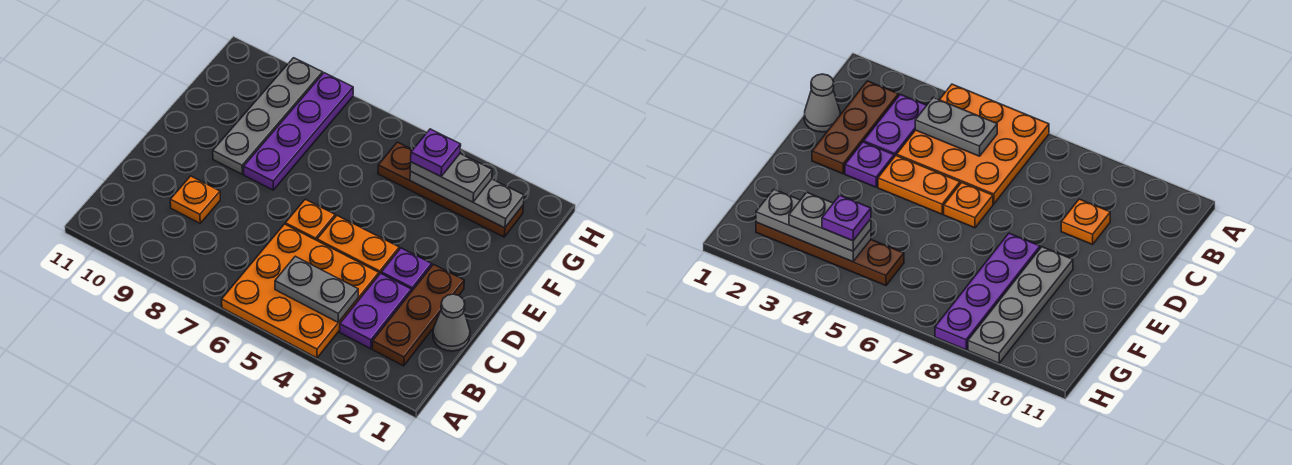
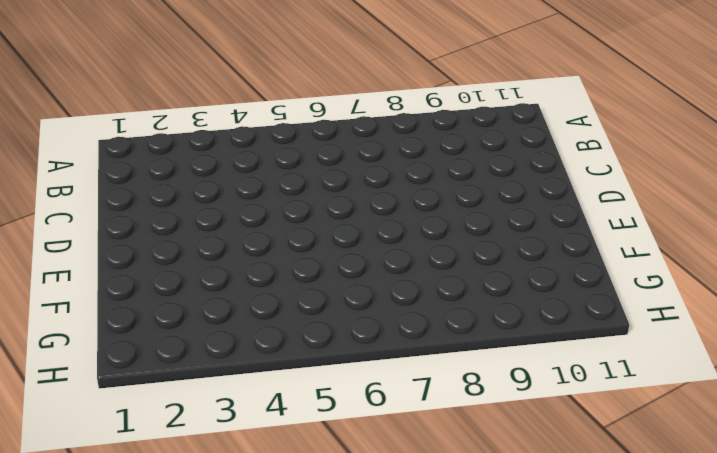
none -> orange plate A4:C6 level 1
none -> brown plate B2:D2 level 1
none -> purple plate B3:C3 level 1

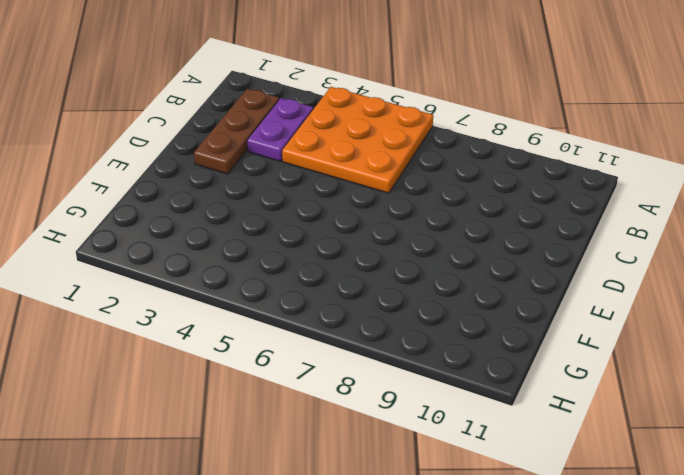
none -> grey cone C1 level 1
none -> orange plate C9 level 1
none -> purple plate D3 level 1

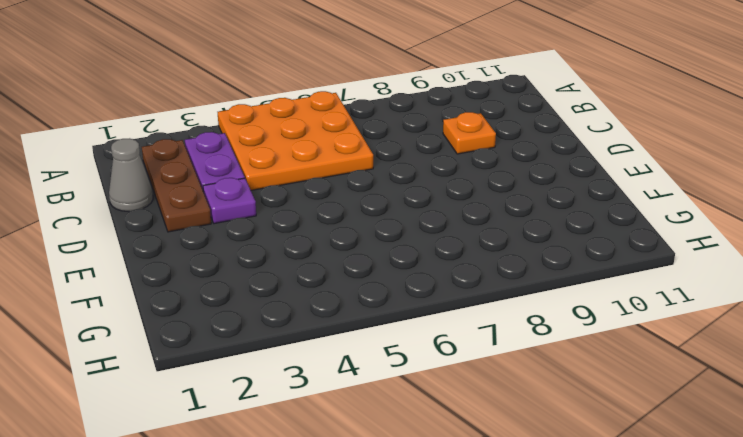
none -> orange plate D4:D5 level 1
none -> orange plate D6 level 1
none -> purple plate E8:H8 level 1

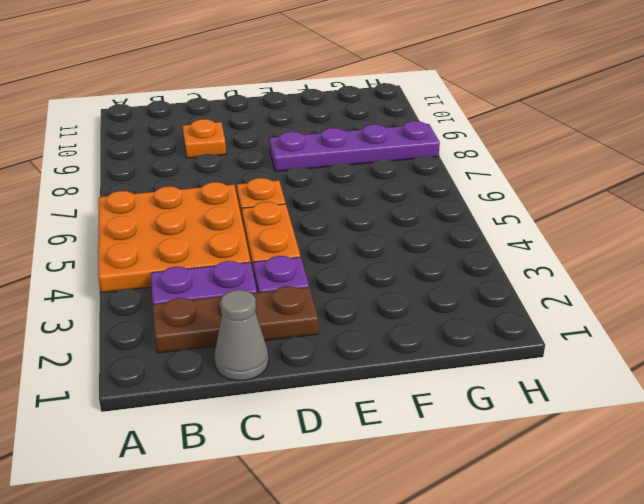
none -> grey plate E9:H9 level 1
none -> brown plate G2:G5 level 1
none -> grey plate B4:B5 level 2

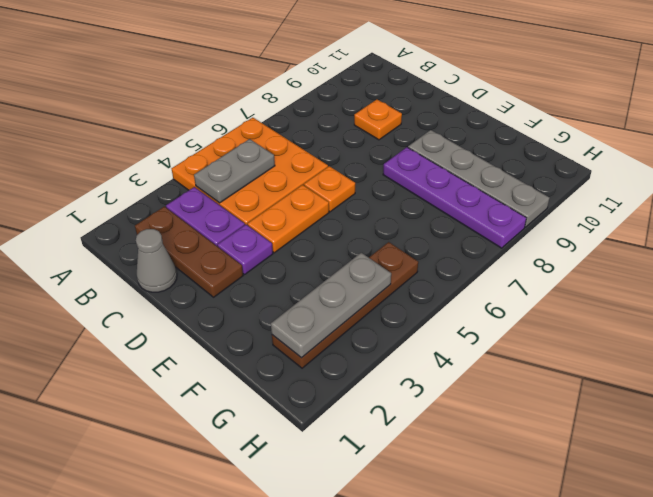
none -> grey plate G3:G4 level 3
none -> purple plate G4 level 4

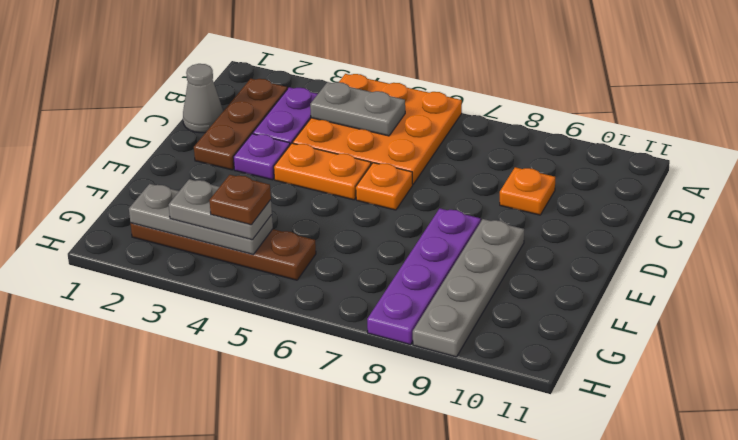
brown plate G4 level 4 -> purple plate G4 level 4

